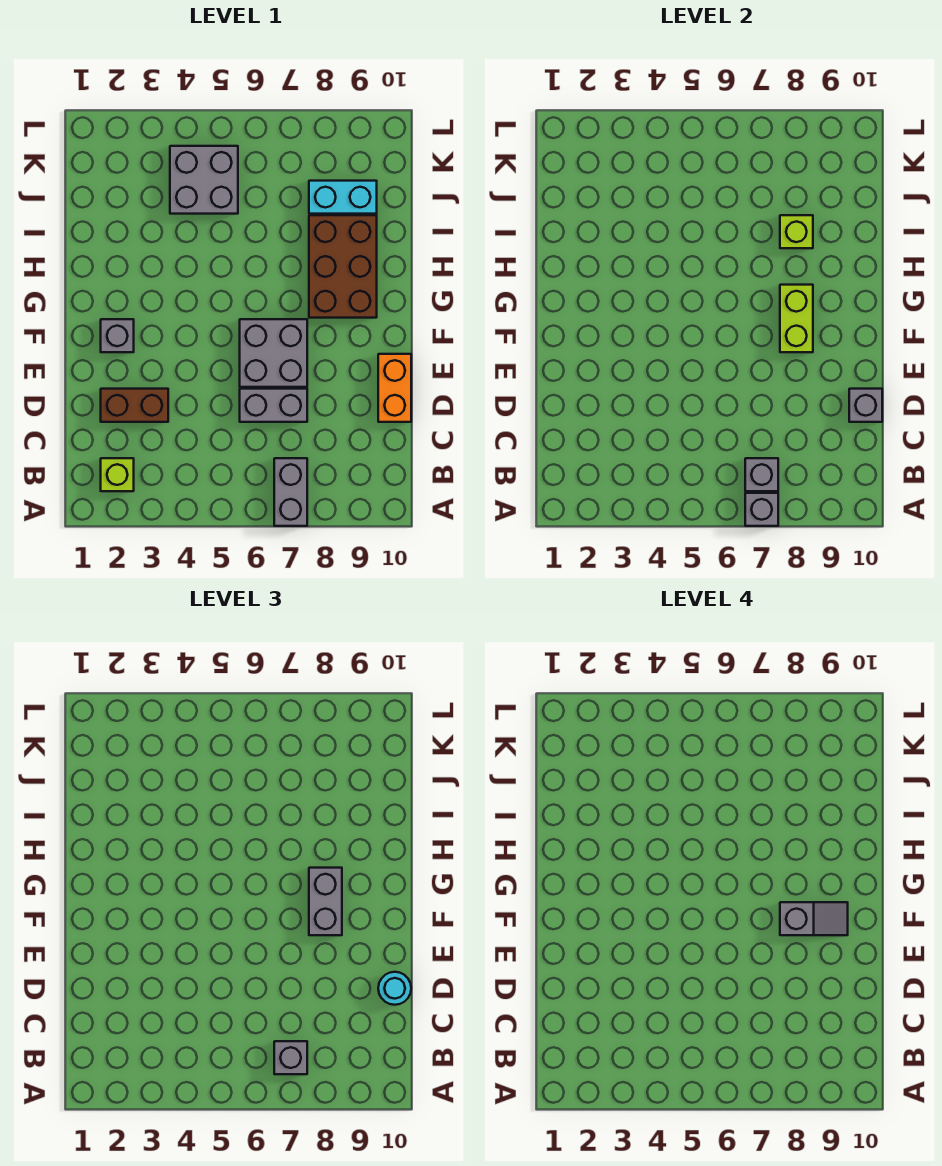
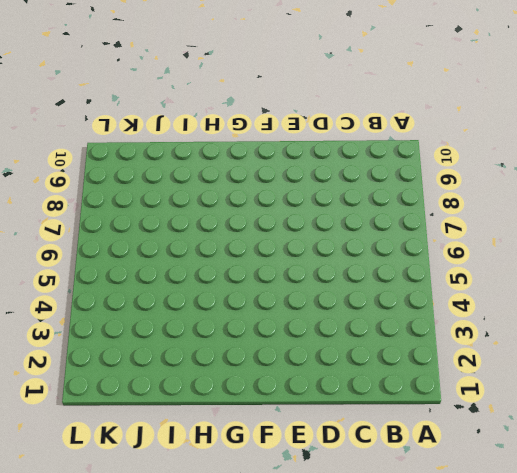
none -> grey brick A7:B7 level 1
none -> lime brick B2 level 1
none -> brown brick D2:D3 level 1

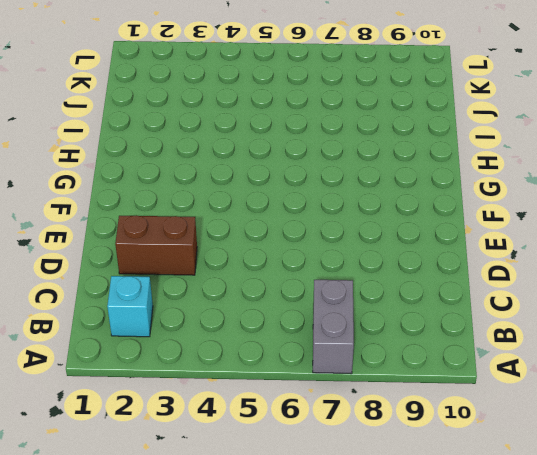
cyan brick B2 level 1 -> lime brick B2 level 1
none -> grey brick D6:D7 level 1
none -> orange brick D10:E10 level 1
none -> grey brick E6:F7 level 1

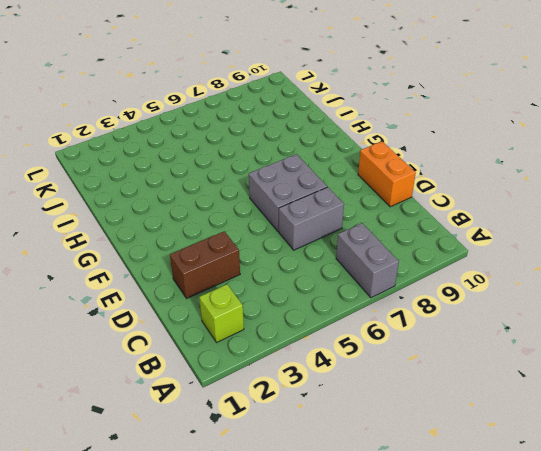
none -> grey brick F2 level 1
none -> brown brick G8:I9 level 1
none -> grey brick J4:K5 level 1

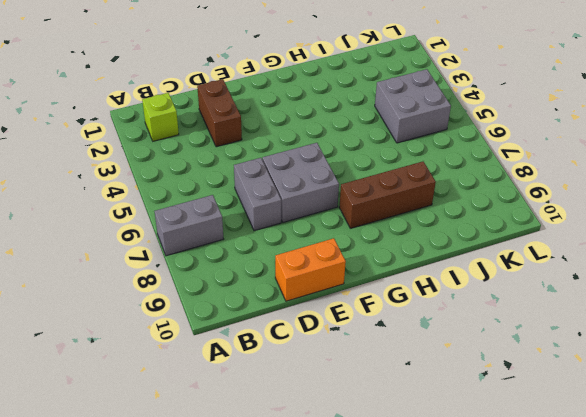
brown brick G8:I8 level 1 -> brown brick G8:I9 level 1
none -> grey brick F2 level 1
none -> cyan brick J8:J9 level 1
none -> grey brick A7 level 2

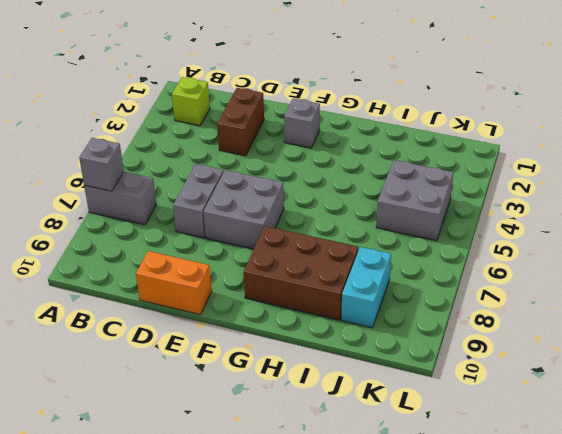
none -> grey brick B7 level 2
none -> grey brick D10 level 2
none -> lime brick F8:G8 level 2

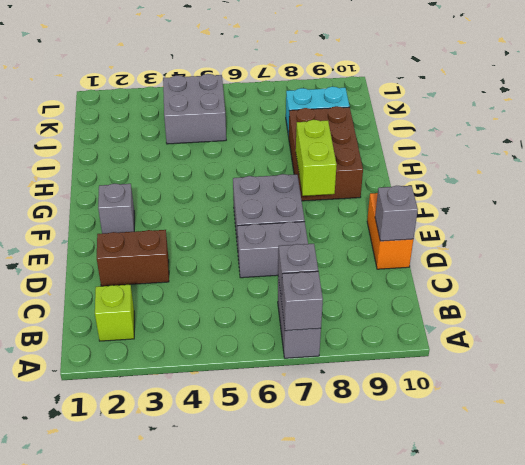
none -> lime brick I8 level 2
none -> grey brick B7 level 3
none -> cyan round brick D10 level 3

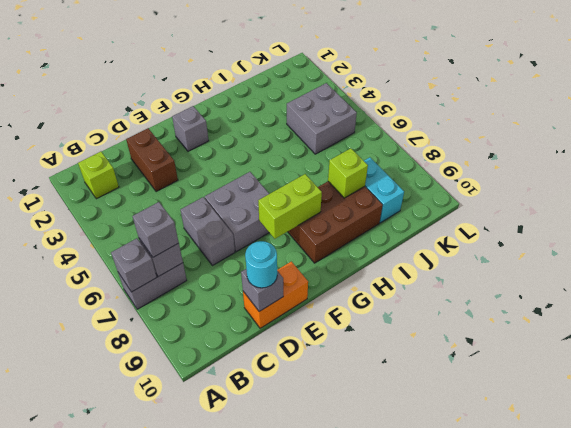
none -> grey brick F8:G8 level 3
none -> grey slope F8:F9 level 4 top 8

